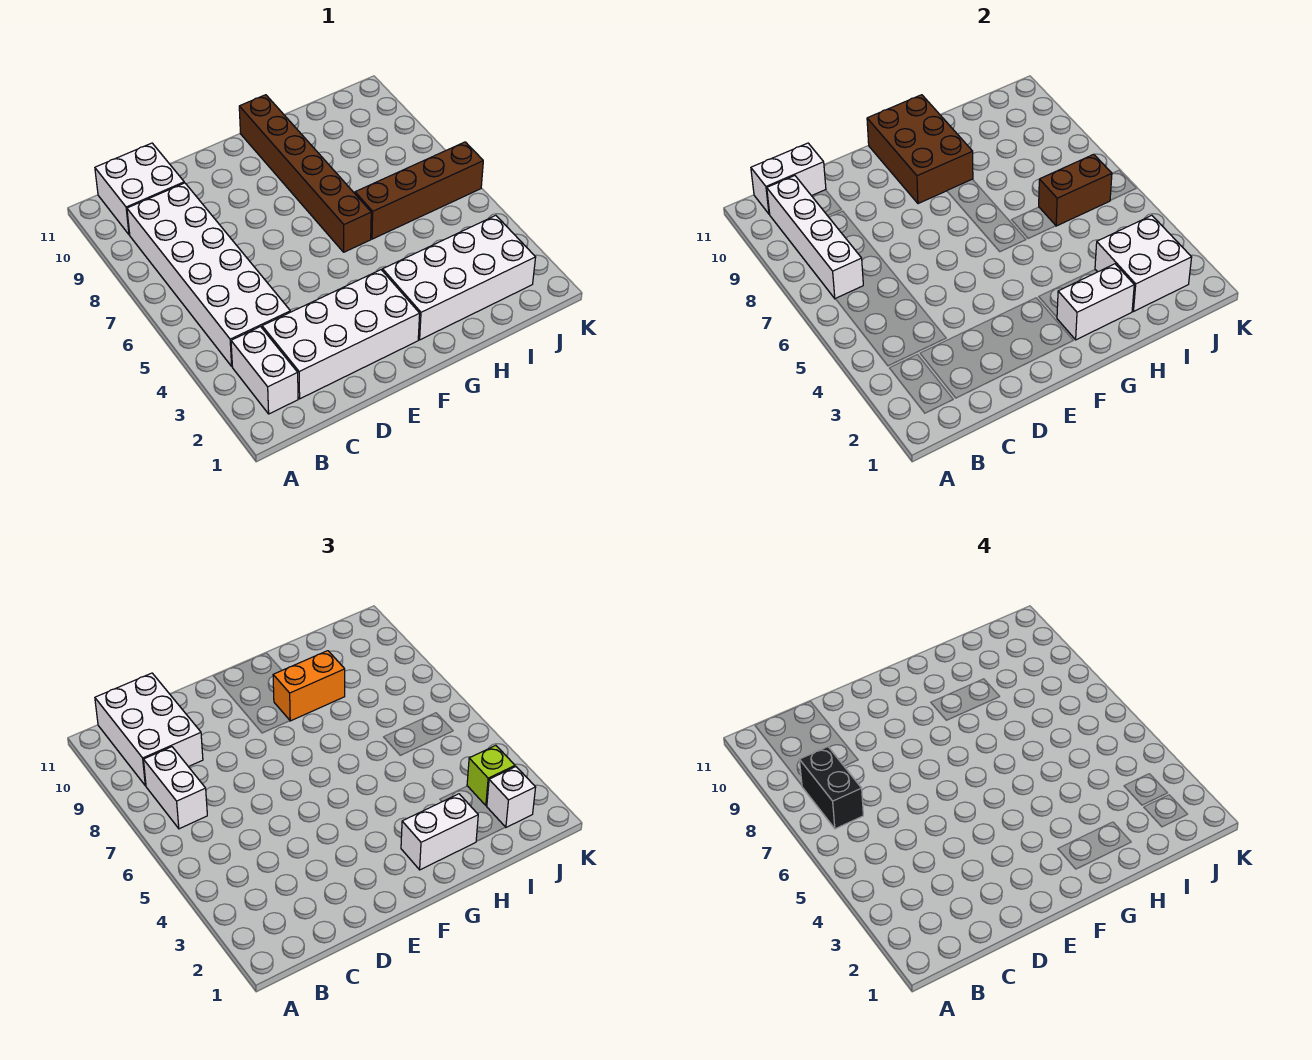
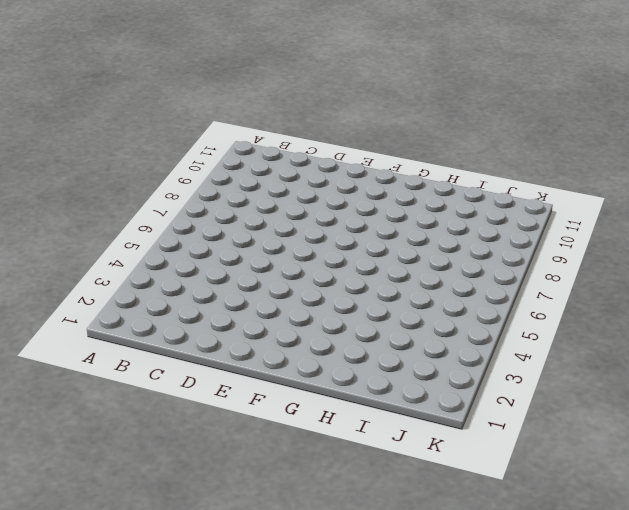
none -> white brick B2:B3 level 1
none -> white brick B4:C9 level 1
none -> white brick B10:C11 level 1

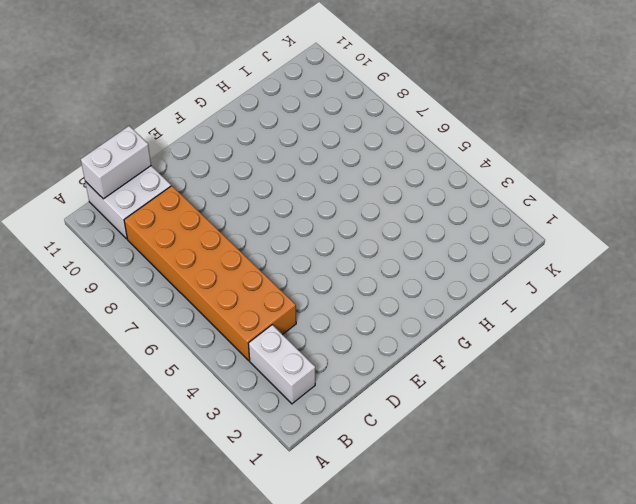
orange brick B4:C9 level 1 -> white brick B4:C9 level 1
none -> white brick C2:F3 level 1
none -> white brick G2:J3 level 1
none -> brown brick G6:G11 level 1

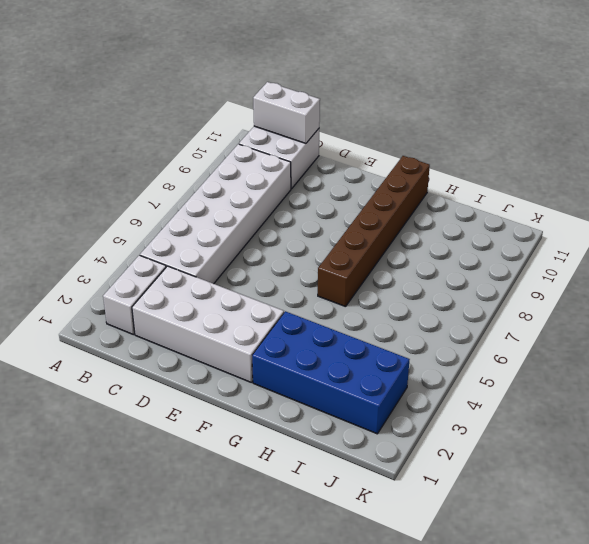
blue brick G2:J3 level 1 -> white brick G2:J3 level 1
none -> brown brick H6:K6 level 1
none -> white brick B7:B10 level 2
none -> brown brick F9:G11 level 2

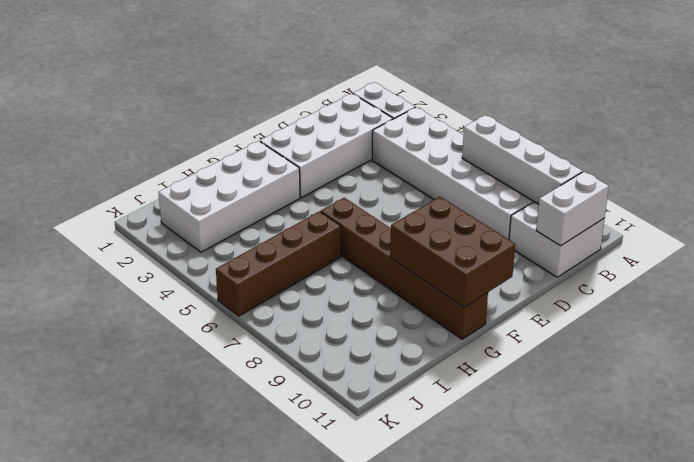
none -> white brick G2:H2 level 2
none -> white brick I2:J3 level 2
none -> brown brick I6:J6 level 2

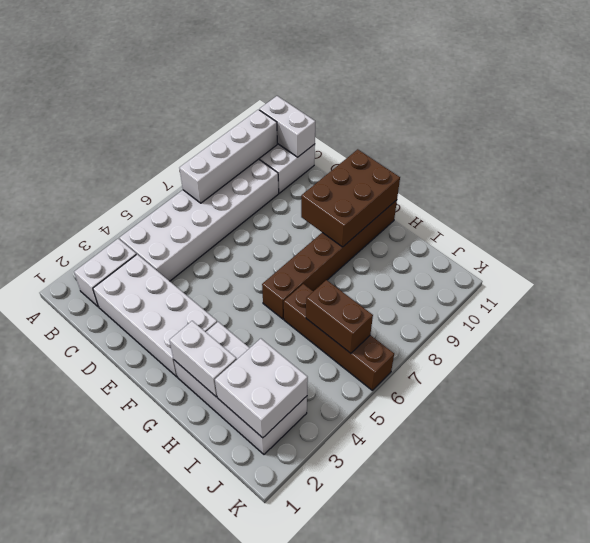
none -> white brick B7:B8 level 3
none -> white brick B9:C11 level 3
none -> white brick G2:H2 level 3

